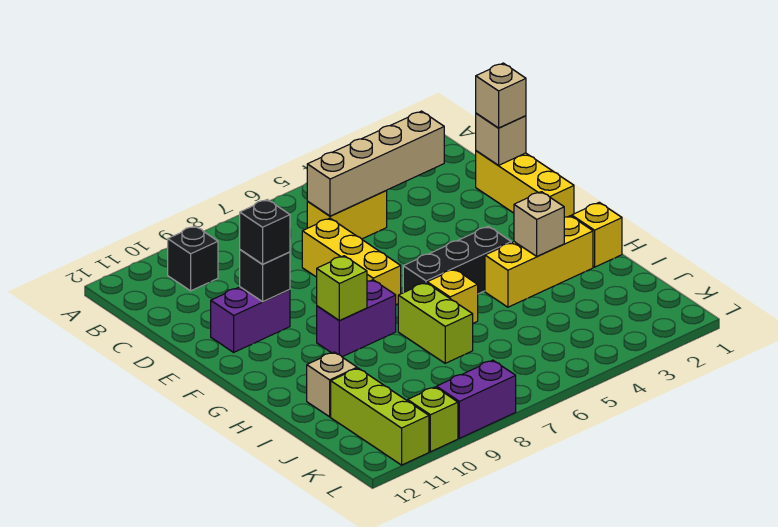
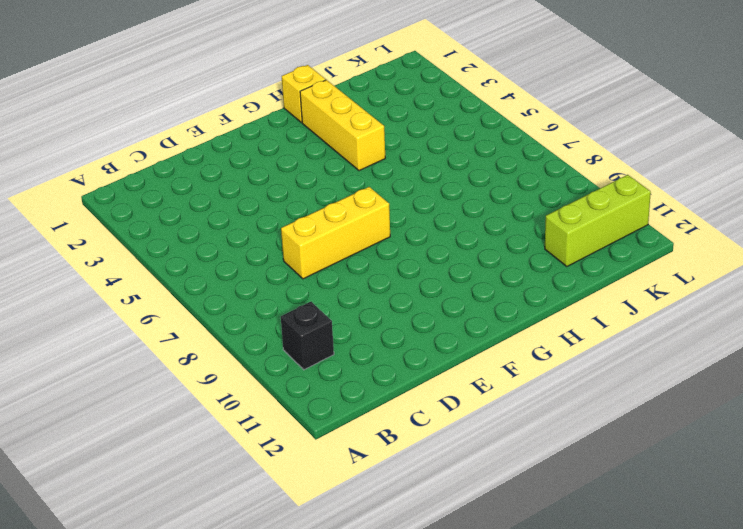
none -> yellow brick C5:C6 level 1
none -> yellow brick D1:F1 level 1
none -> purple brick E10:E11 level 1

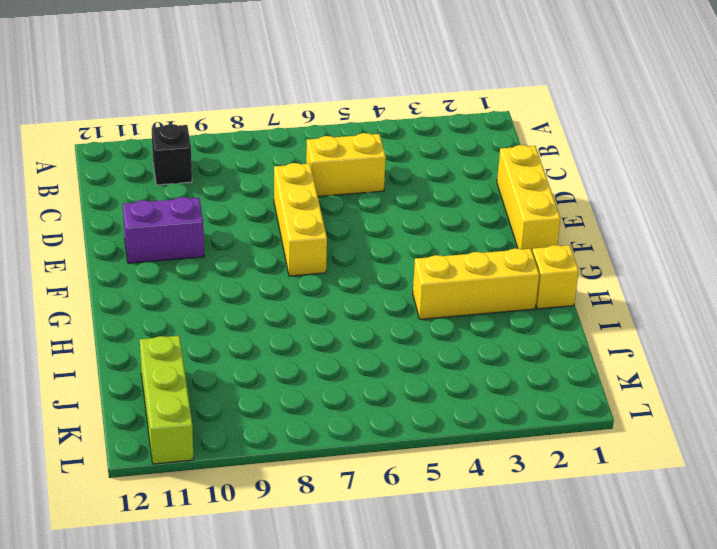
none -> black brick G4:G6 level 1
none -> purple brick G8:G9 level 1
none -> yellow brick H6 level 1

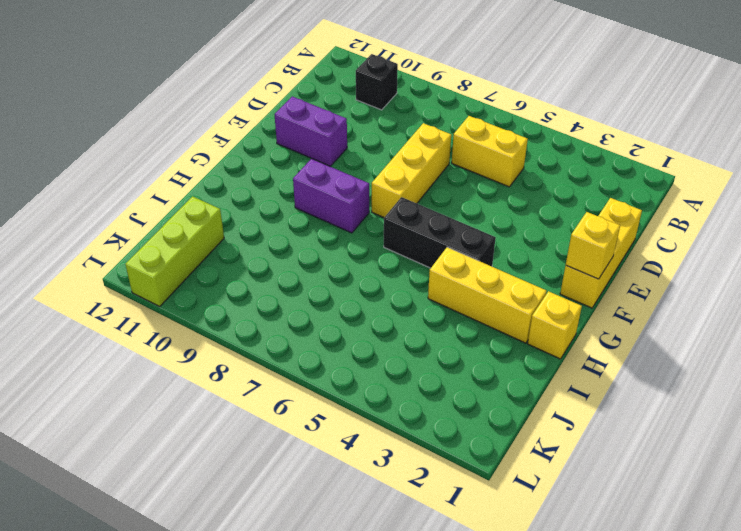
yellow brick F1 level 2 -> yellow brick H6 level 1
none -> lime brick H7:I7 level 1
none -> tan brick I11 level 1
none -> purple brick L8:L9 level 1

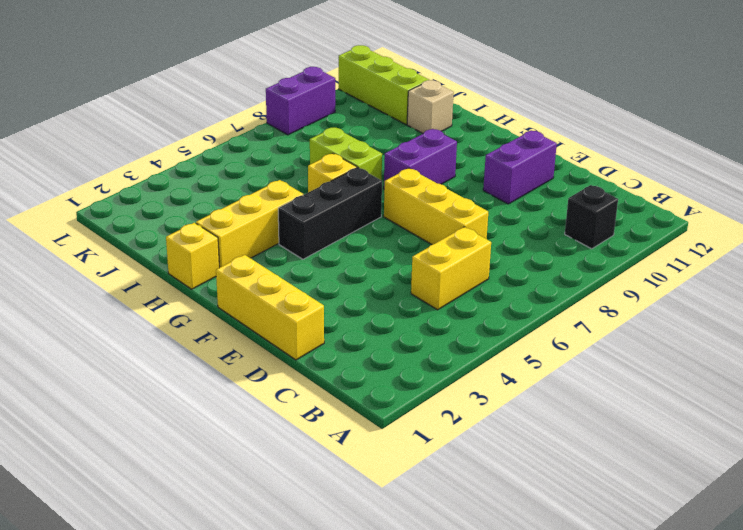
none -> lime brick L10 level 1
none -> tan brick C3:C6 level 2
none -> tan brick D1 level 2

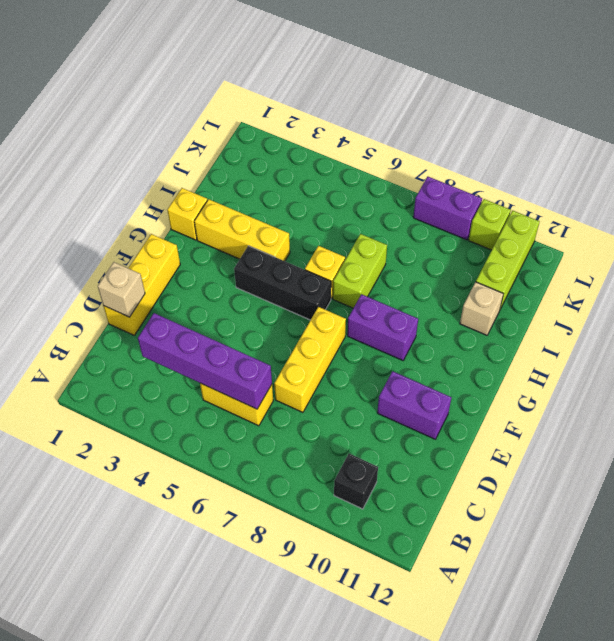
purple brick C3:C6 level 2 -> tan brick C3:C6 level 2
none -> black brick E10 level 2
none -> lime brick G9 level 2
none -> tan brick H3 level 2

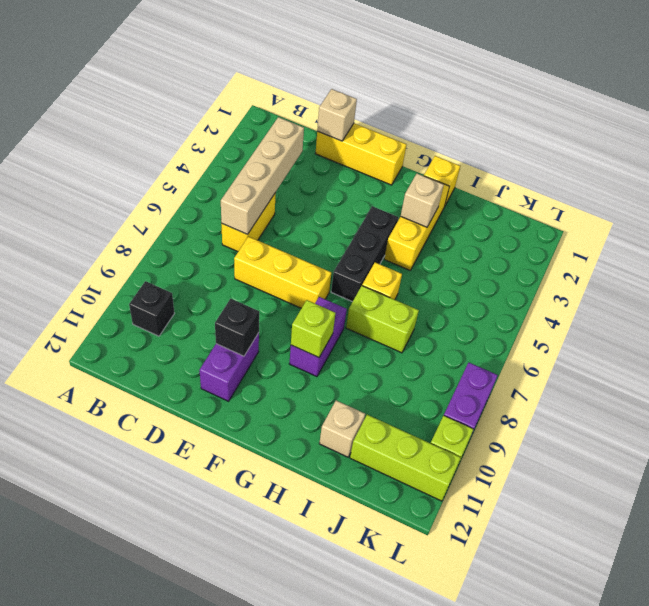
none -> tan brick D1 level 3
none -> black brick E10 level 3

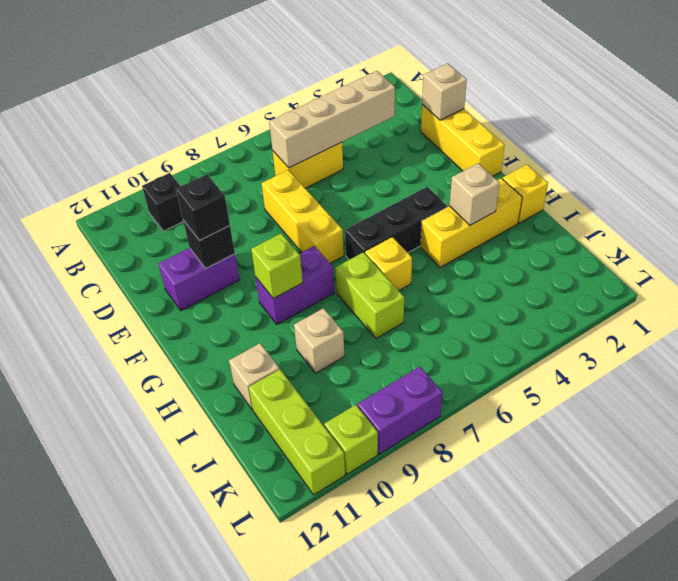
tan brick I9 level 1 -> tan brick D1 level 3

